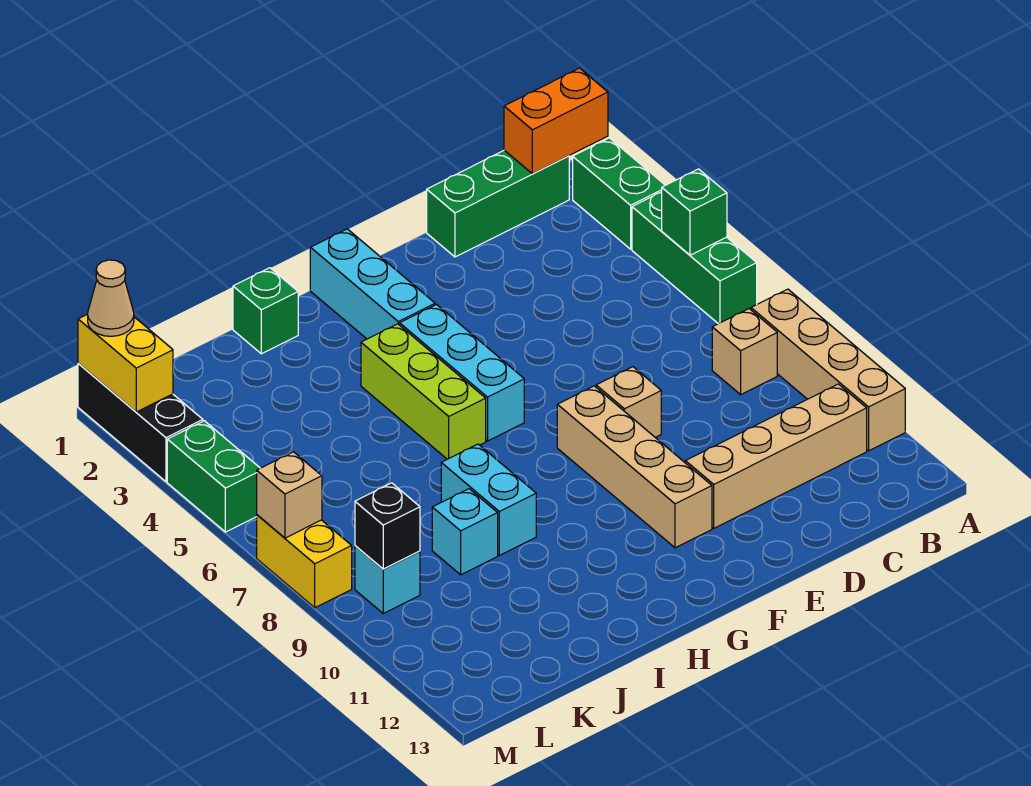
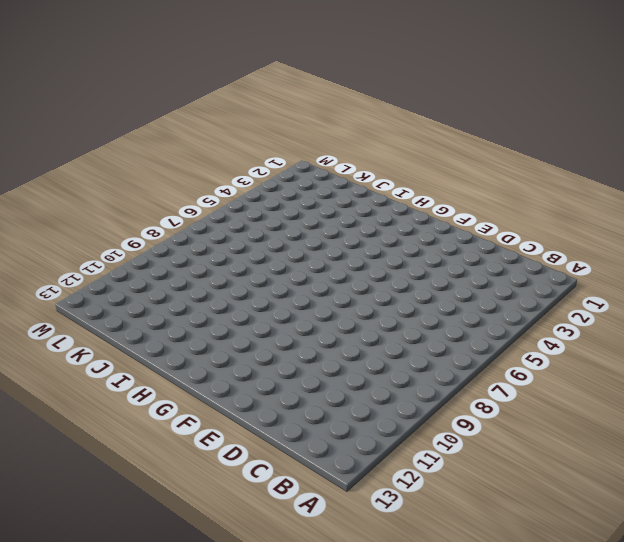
none -> green brick A2:A3 level 1
none -> green brick A4:A6 level 1
none -> tan brick A8:A11 level 1

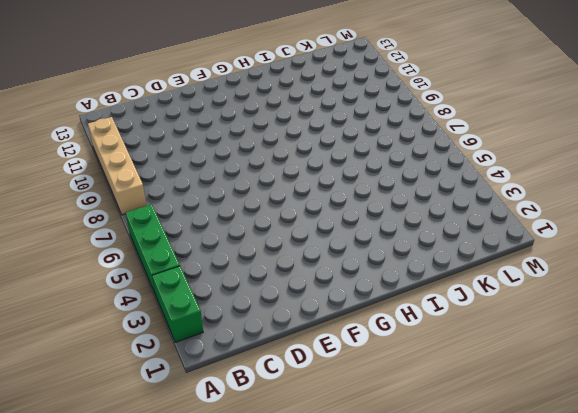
none -> green brick B1:D1 level 1
none -> tan brick B8 level 1
none -> tan brick B11:E11 level 1

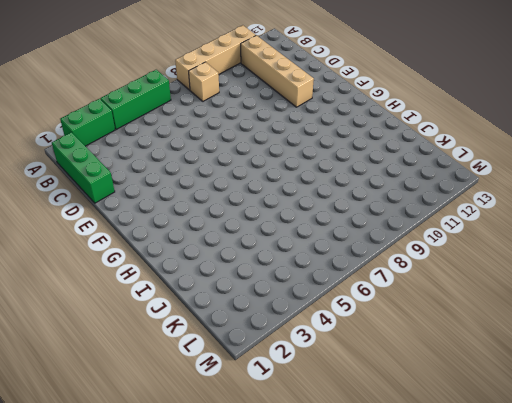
none -> tan brick E8 level 1
none -> tan brick F8:F11 level 1
none -> cyan brick G1:G3 level 1

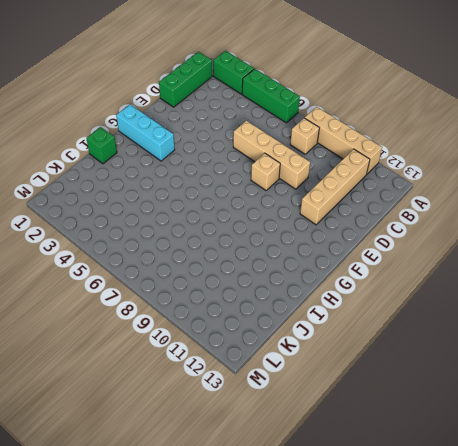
tan brick D6:D9 level 1 -> tan brick F8:F11 level 1
none -> cyan brick G4:G6 level 1
none -> lime brick H4:H6 level 1
none -> cyan brick I8:I9 level 1

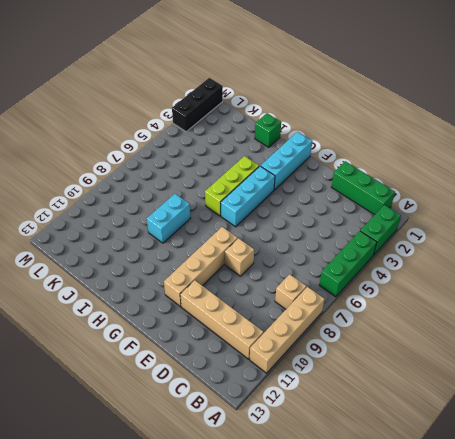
none -> cyan brick J9 level 1
none -> cyan brick L9 level 1
none -> green brick M4:M5 level 1

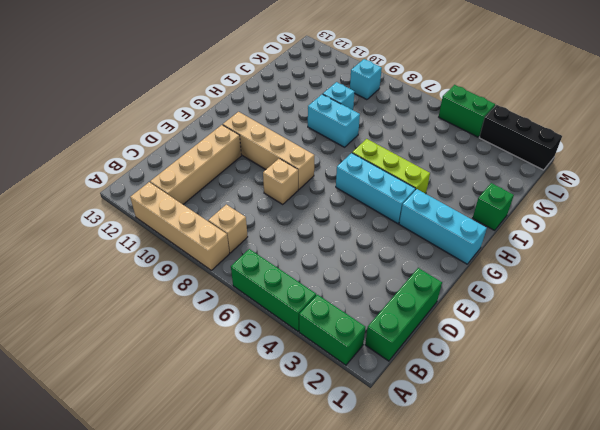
none -> yellow brick M7:M8 level 1
none -> orange brick A1:B1 level 2
none -> green brick A5 level 2

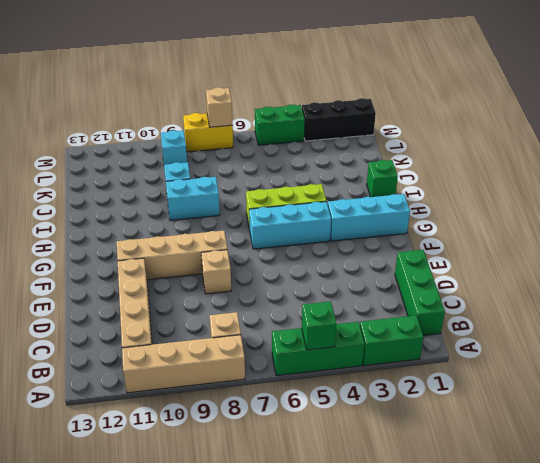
none -> orange brick A1:B1 level 2
none -> black brick L9 level 2
none -> yellow brick M1:M2 level 2

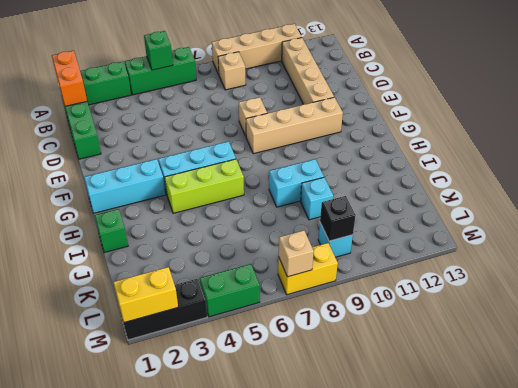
none -> tan cone M1 level 3

